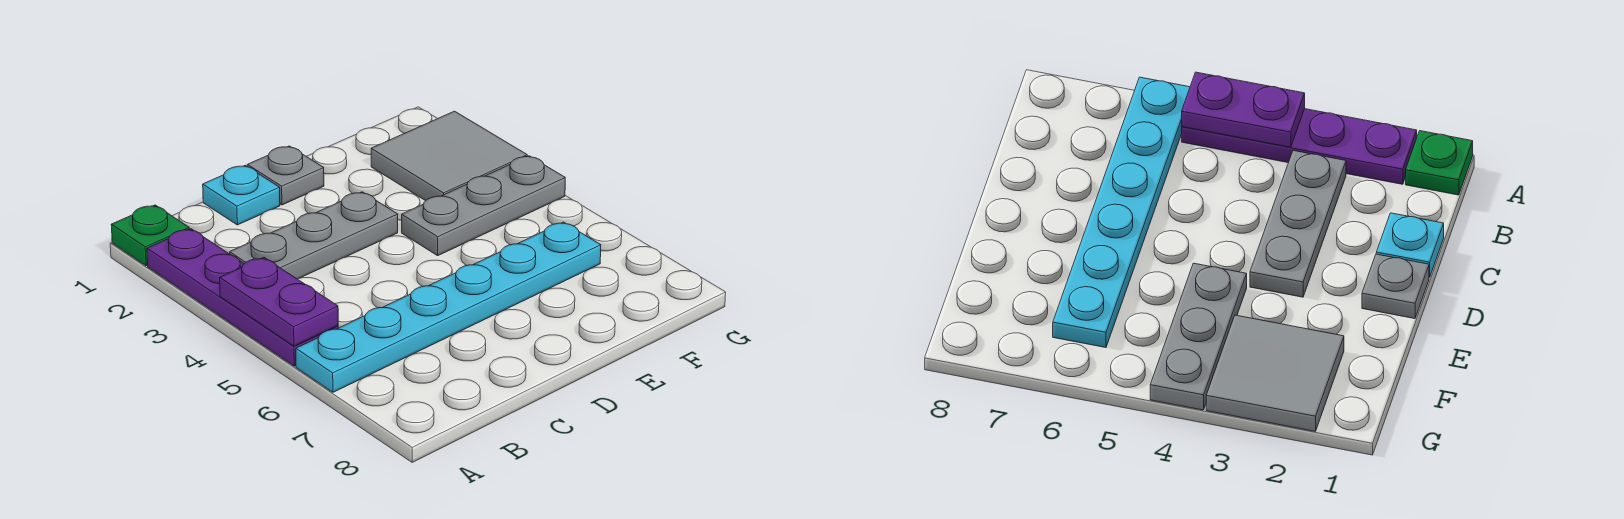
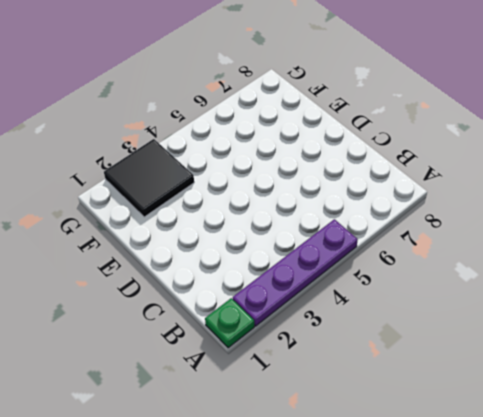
black tile F2:G3 level 1 -> grey tile F2:G3 level 1
none -> cyan plate A6:F6 level 1
none -> grey plate B3:D3 level 1

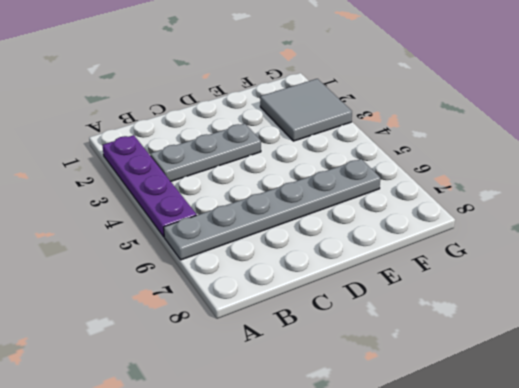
grey plate A6:F6 level 1 -> cyan plate A6:F6 level 1
none -> green plate A1 level 1
none -> cyan plate C1 level 1

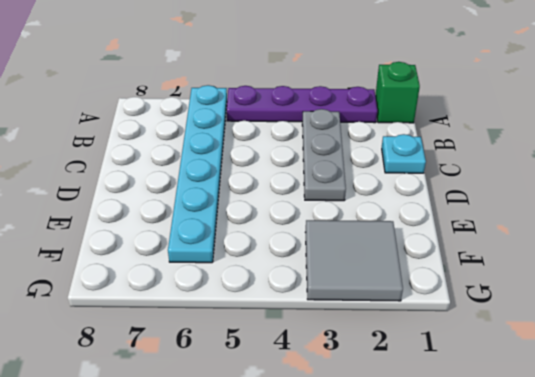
green brick A1 level 1 -> green plate A1 level 1
none -> grey plate D1 level 1
none -> grey plate E4:G4 level 1

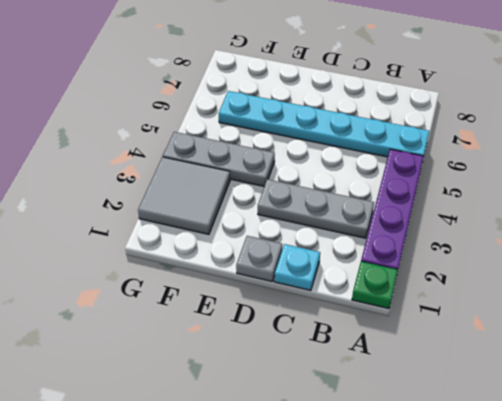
none -> purple plate A4:A5 level 2

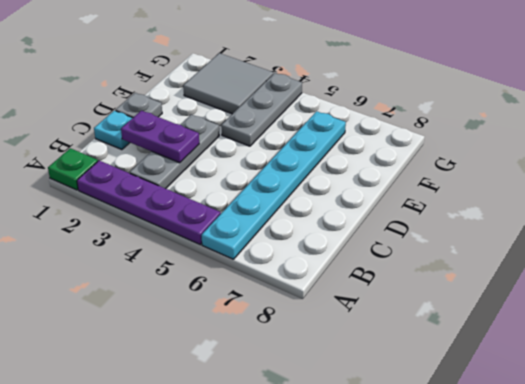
purple plate C2:C3 level 2 -> purple plate A4:A5 level 2

